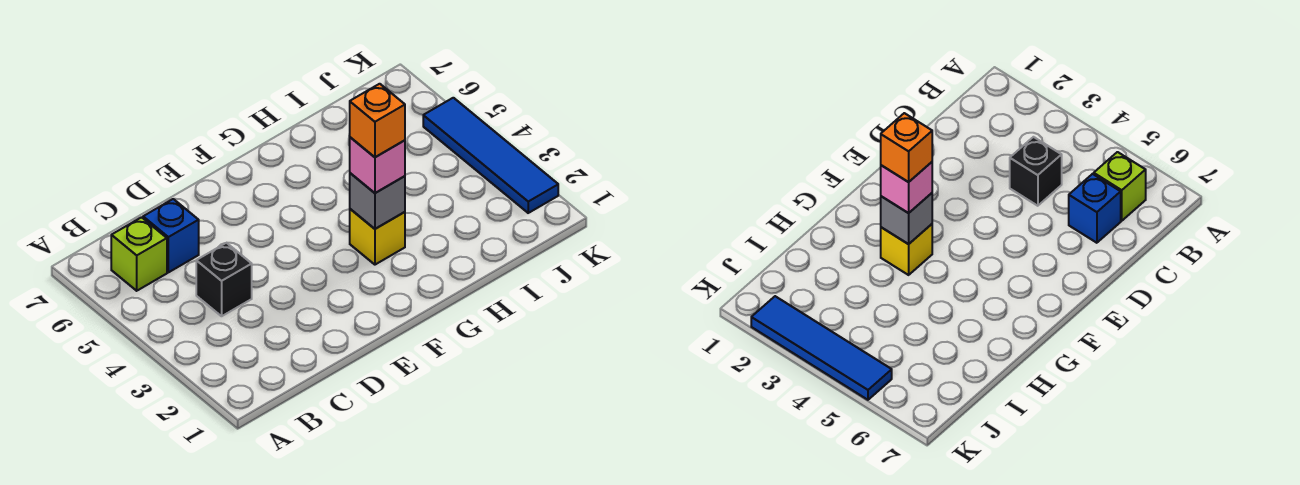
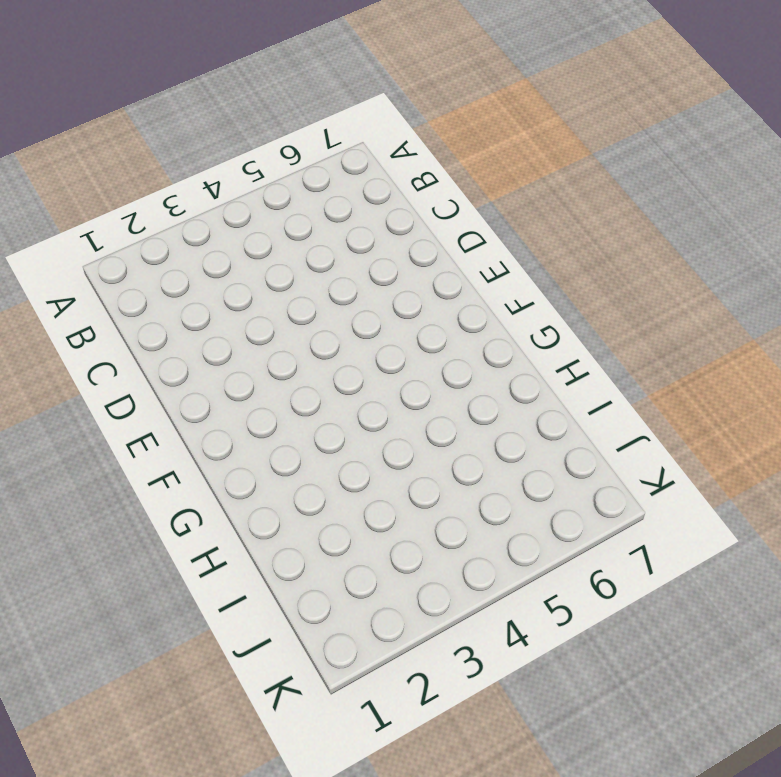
none -> lime brick B6 level 1
none -> black brick C4 level 1

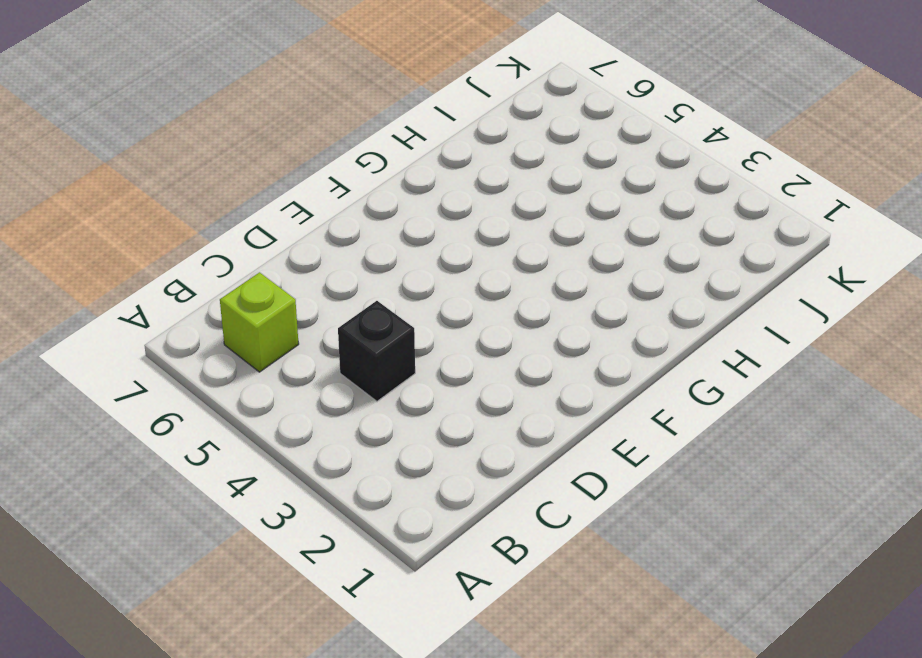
none -> blue brick C6 level 1
none -> yellow brick G3 level 1

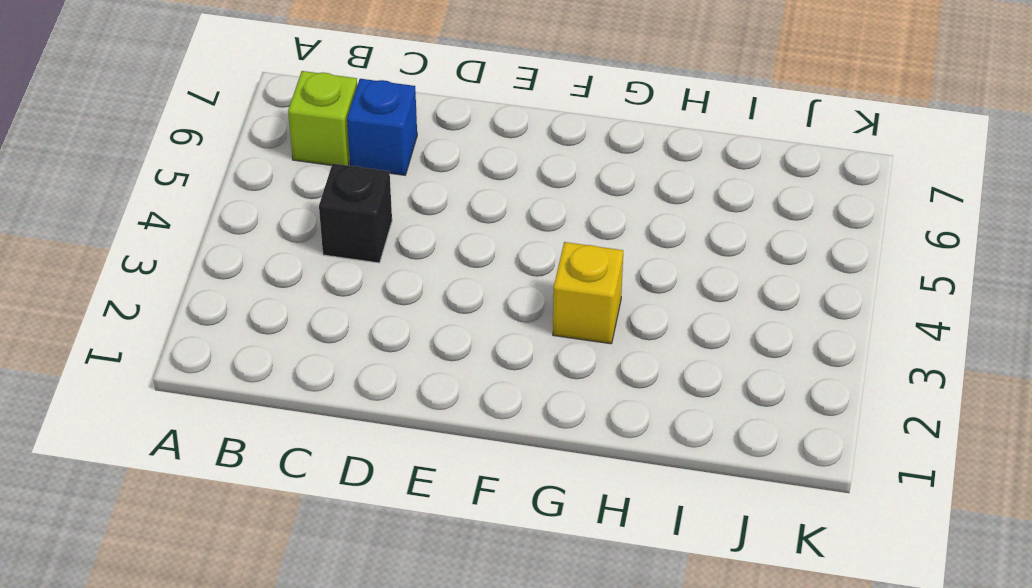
none -> blue tile K2:K5 level 1
none -> grey brick G3 level 2

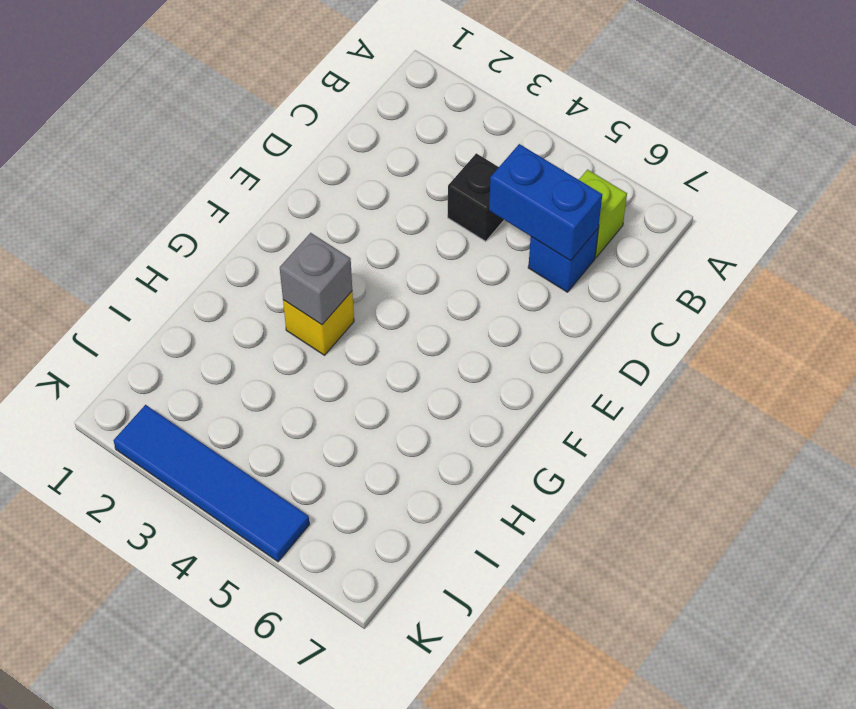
blue brick C5:C6 level 2 -> none
none -> pink brick G3 level 3
none -> orange brick G3 level 4

